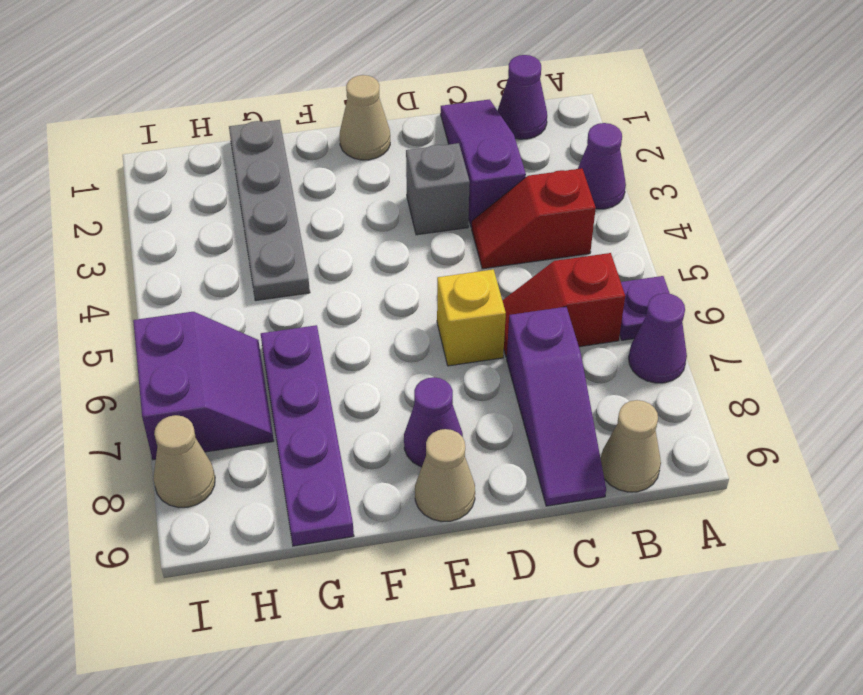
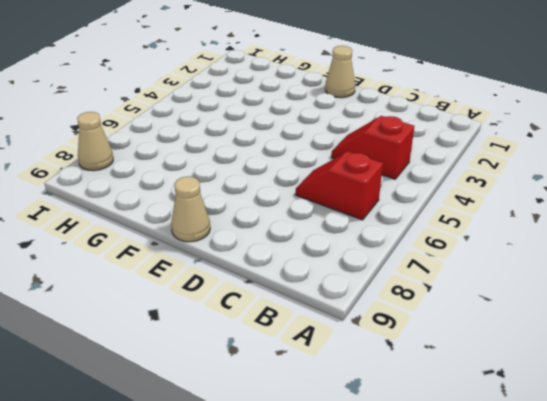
none -> purple cone A3 level 1
none -> purple plate A6 level 1
none -> purple cone A7 level 1

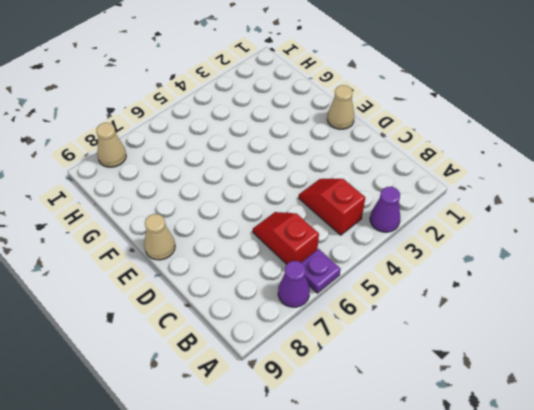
none -> purple cone B1 level 1
none -> tan cone B9 level 1
none -> purple slope C1:C3 level 1 top 3

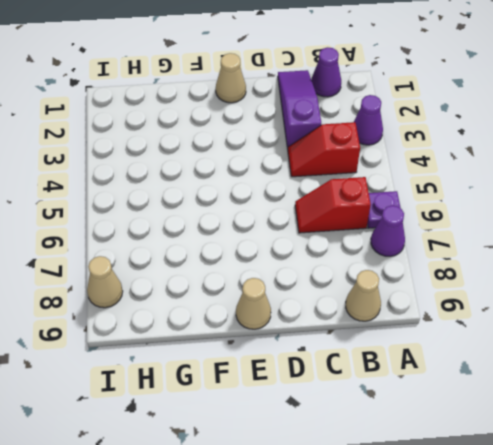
none -> purple slope C7:C9 level 1 top 7
none -> grey brick D3 level 1
none -> yellow brick D6 level 1

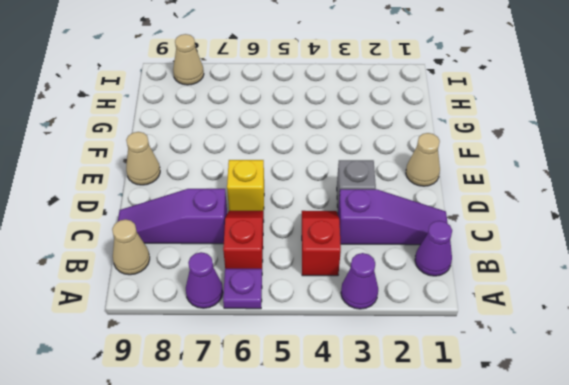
none -> purple cone E8 level 1
none -> grey plate G1:G4 level 1
none -> purple plate G6:G9 level 1

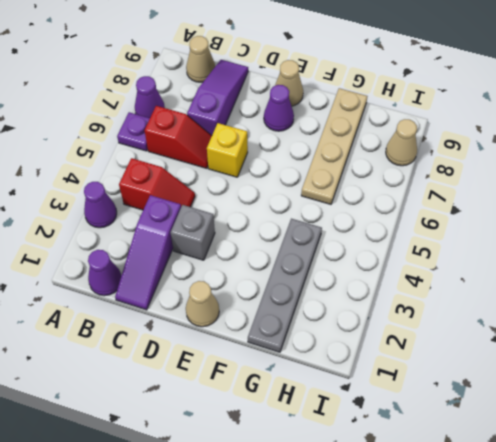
tan plate G6:G9 level 1 -> purple plate G6:G9 level 1
none -> purple slope H6:I7 level 1 top I

